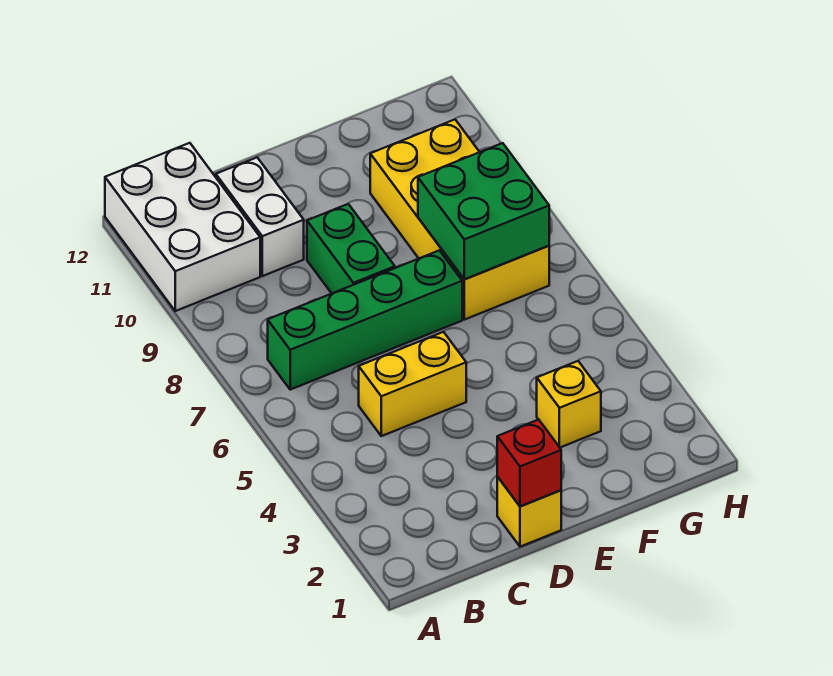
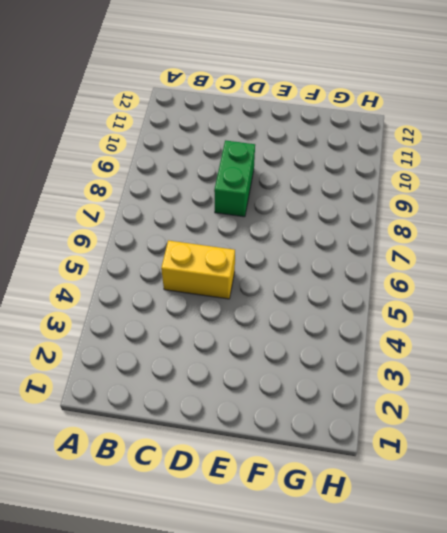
none -> white brick A10:B12 level 1
none -> green brick B7:E7 level 1

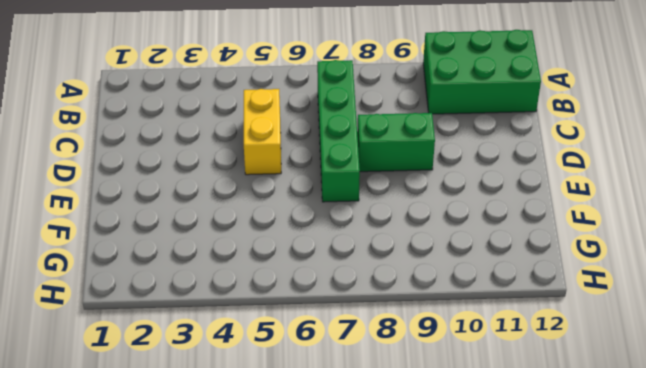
green brick A10:B12 level 1 -> white brick A10:B12 level 1
none -> white brick C10:C11 level 1
none -> yellow brick D1 level 1

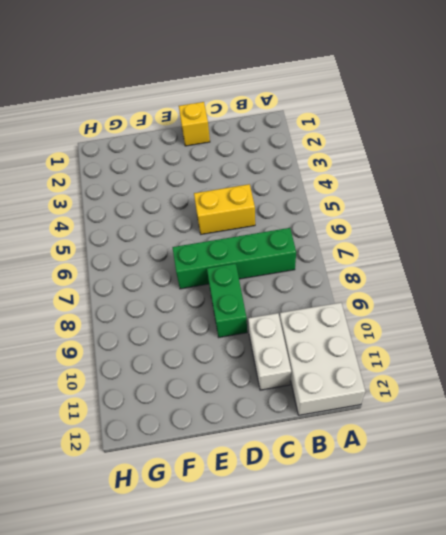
none -> yellow brick F3 level 1
none -> yellow brick F7:G10 level 1

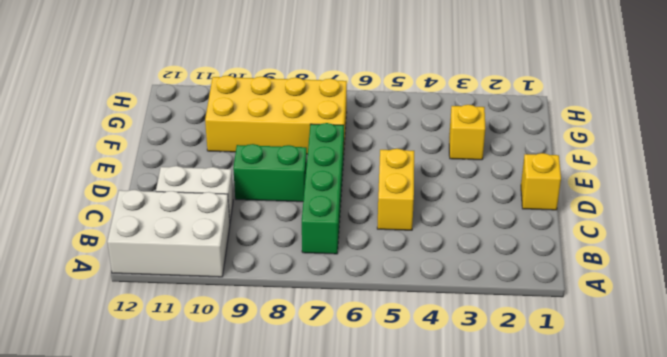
none -> red brick D1 level 2
none -> green brick F7:G8 level 2

